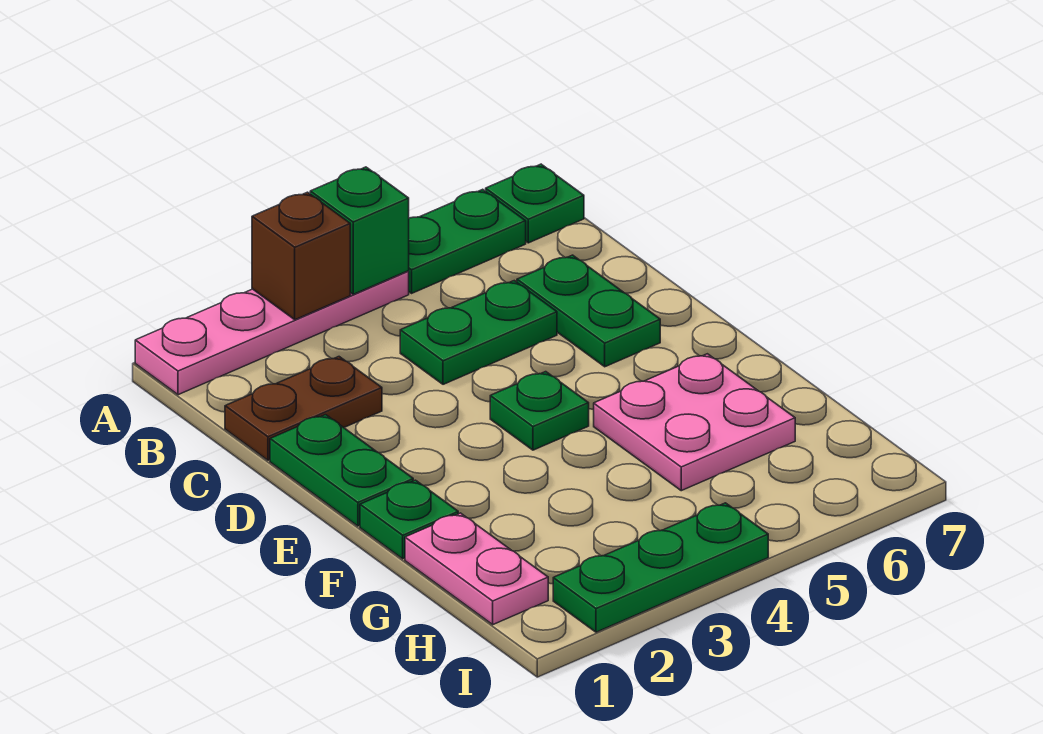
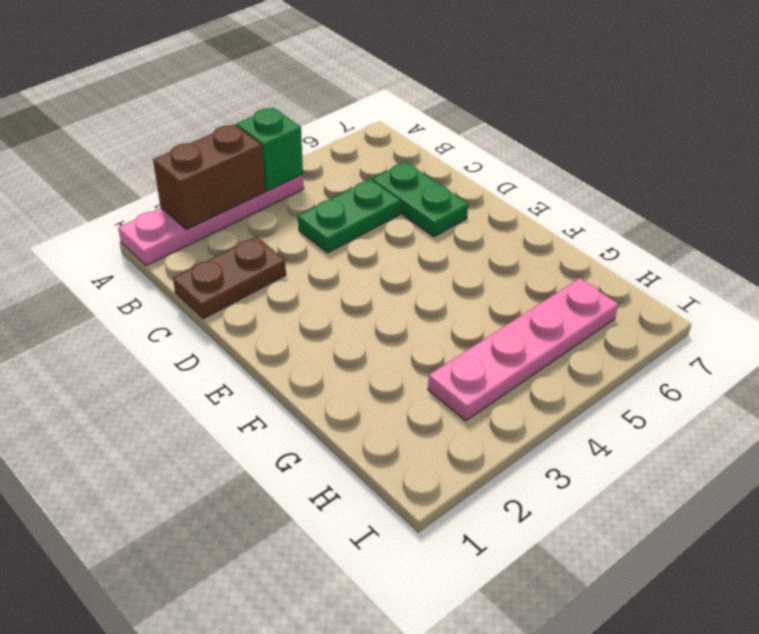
brown brick A2:A3 level 2 -> brown brick A3 level 2
pink plate H3:H6 level 1 -> none
none -> green plate A5:A6 level 1
none -> green plate A7 level 1
none -> green plate D1:E1 level 1

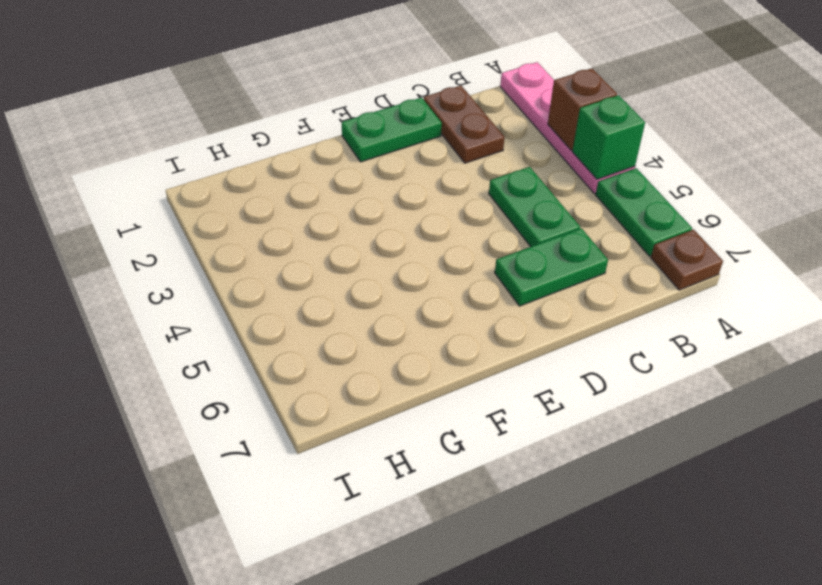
brown plate A7 level 1 -> green plate A7 level 1
none -> green plate E4 level 1
none -> green plate F1 level 1
none -> pink plate F5:G6 level 1

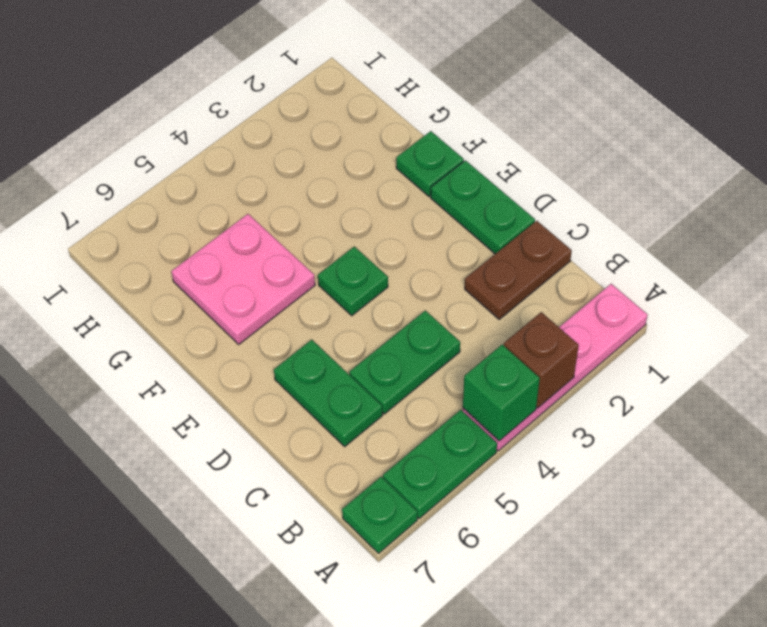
none -> pink plate G1:H1 level 1
none -> green plate I2:I4 level 1

